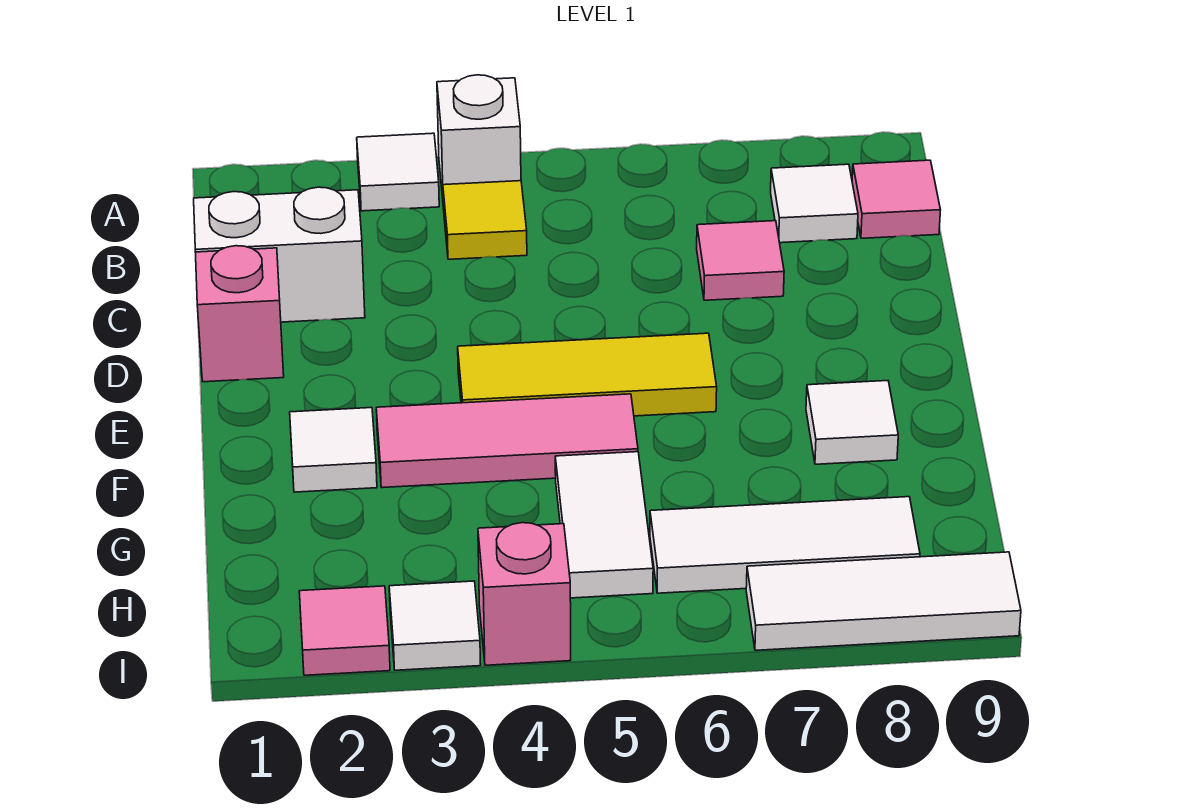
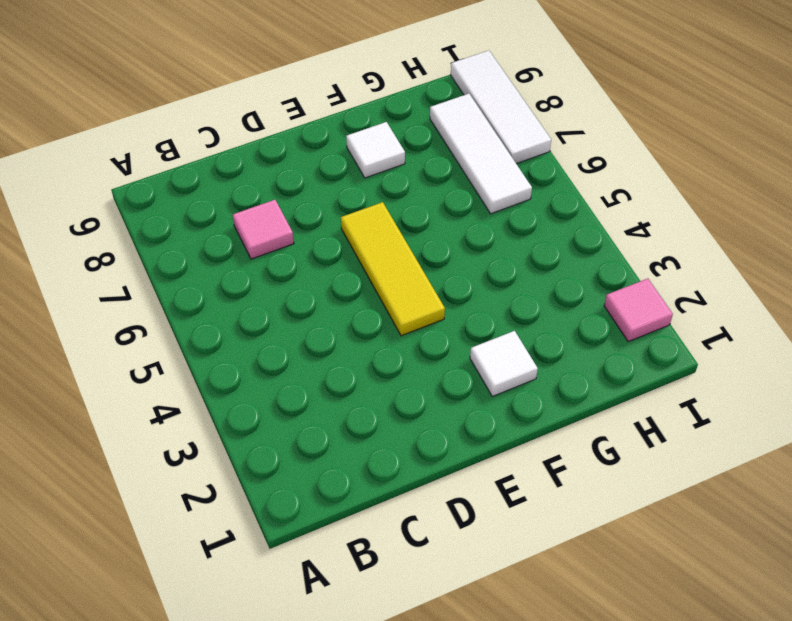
none -> white tile A3 level 1
none -> white brick A4 level 1
none -> yellow tile B4 level 1

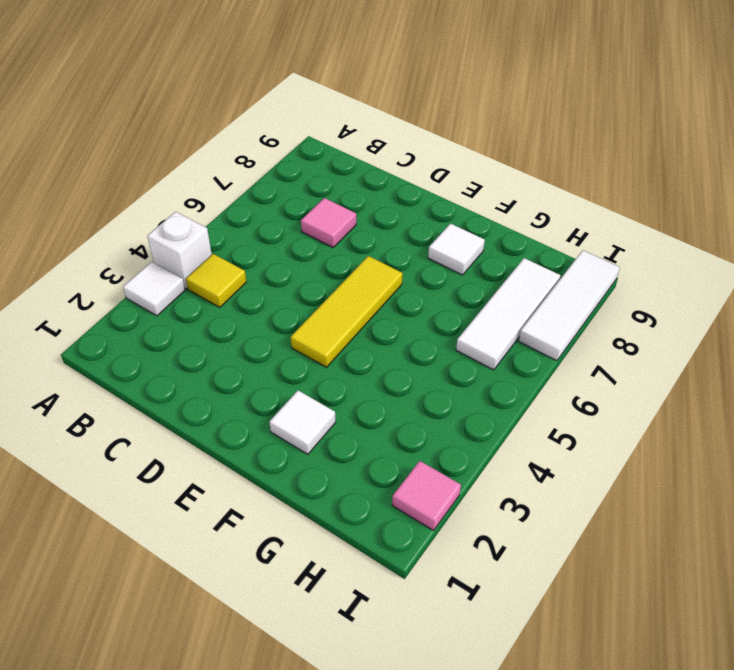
none -> white tile B8 level 1
none -> pink tile B9 level 1
none -> white brick C1:C2 level 1

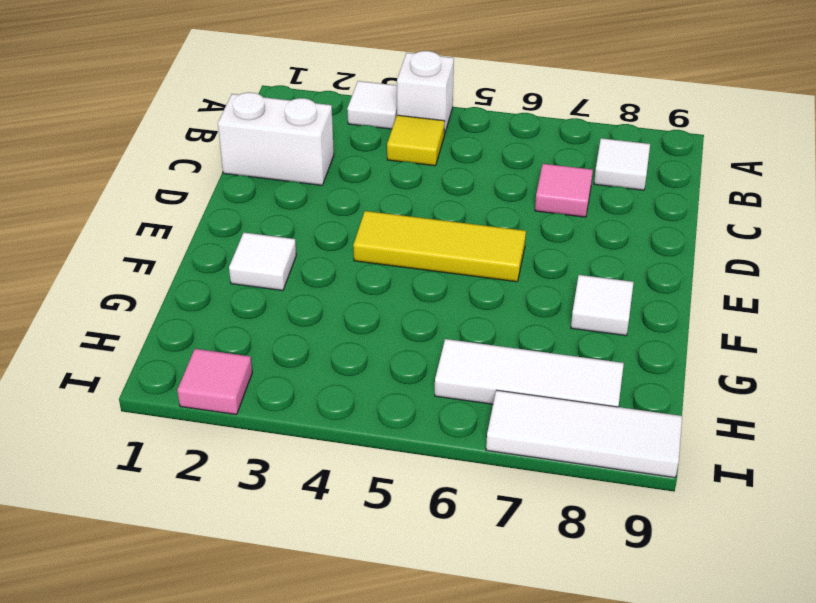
none -> pink tile B9 level 1
none -> pink brick D1 level 1
none -> pink tile F3:F5 level 1

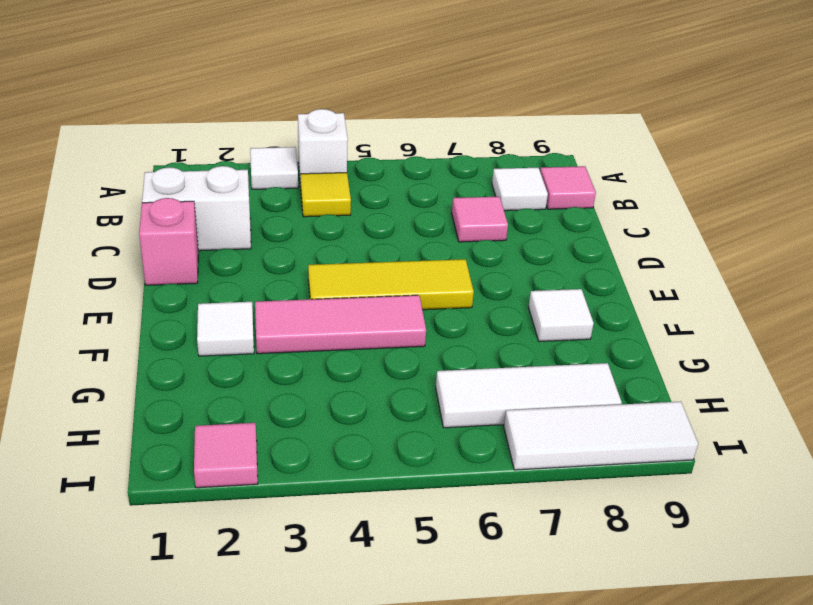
none -> white tile G5:H5 level 1
none -> white tile I3 level 1
none -> pink brick I4 level 1

